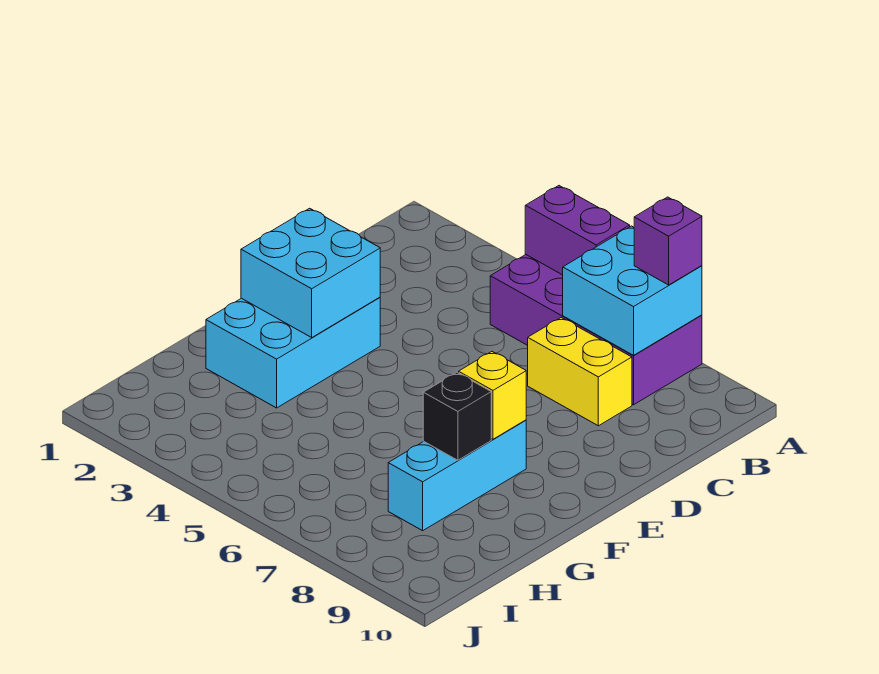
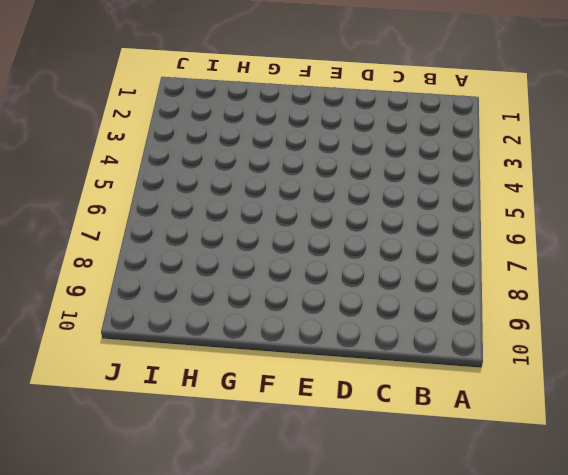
none -> purple brick A5:B8 level 1
none -> yellow brick C7:C8 level 1

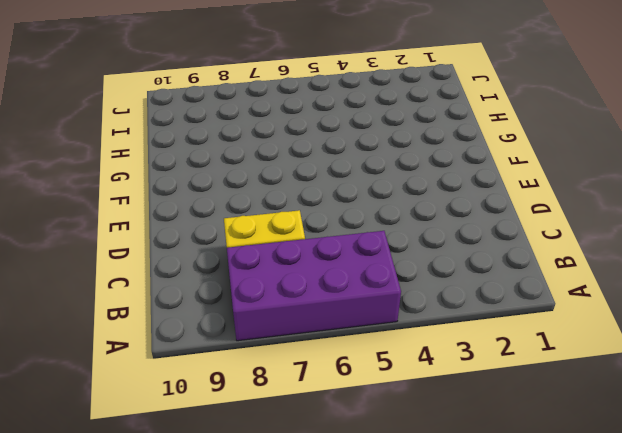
none -> cyan brick E2:G3 level 1
none -> cyan brick F8:H8 level 1

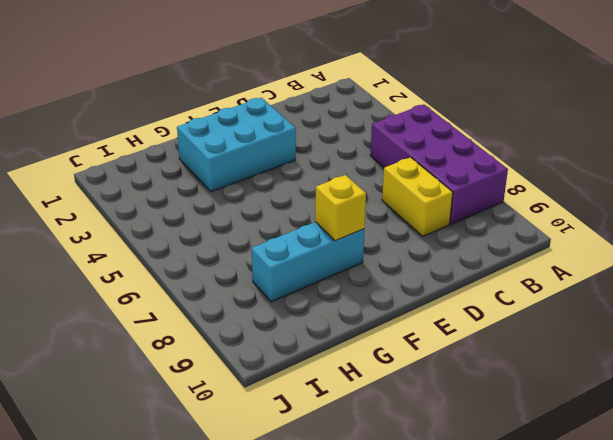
none -> purple brick A5:A6 level 2
none -> cyan brick A7:B8 level 2

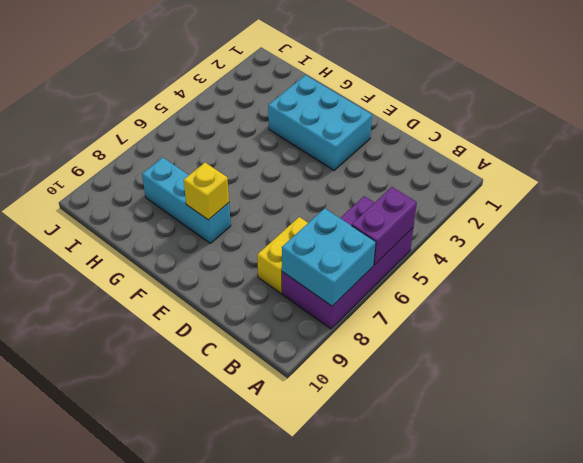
none -> cyan brick E2:F3 level 2
none -> black brick G8 level 2

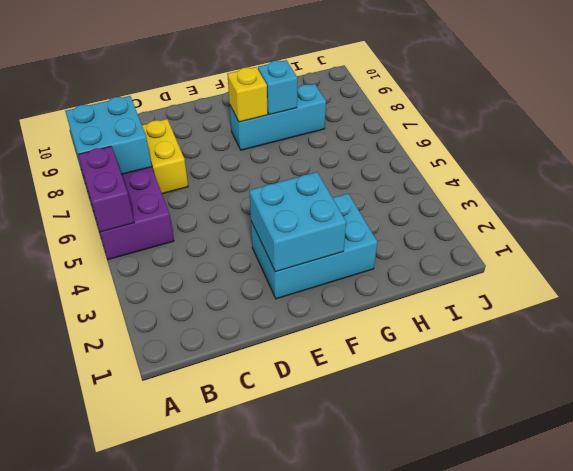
cyan brick G8 level 2 -> black brick G8 level 2
none -> purple brick A8 level 3

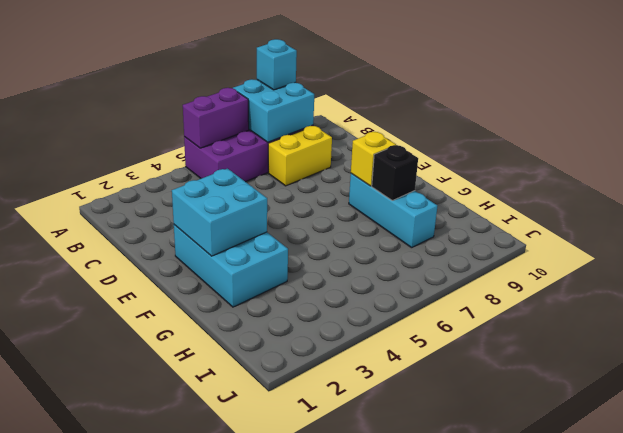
cyan brick A8 level 3 -> purple brick A8 level 3

